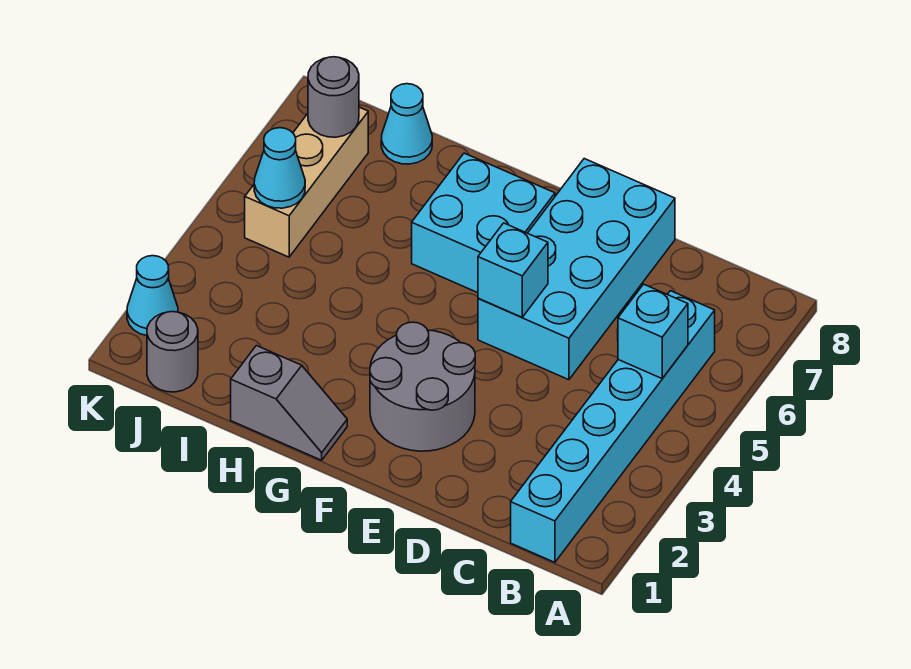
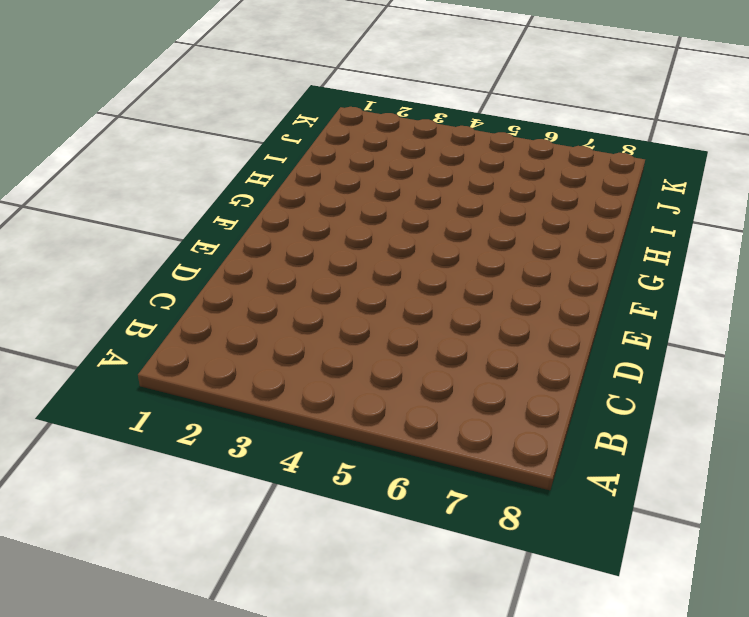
none -> cyan brick B1:B6 level 1
none -> cyan brick D5:E8 level 1
none -> grey round brick E2:F3 level 1

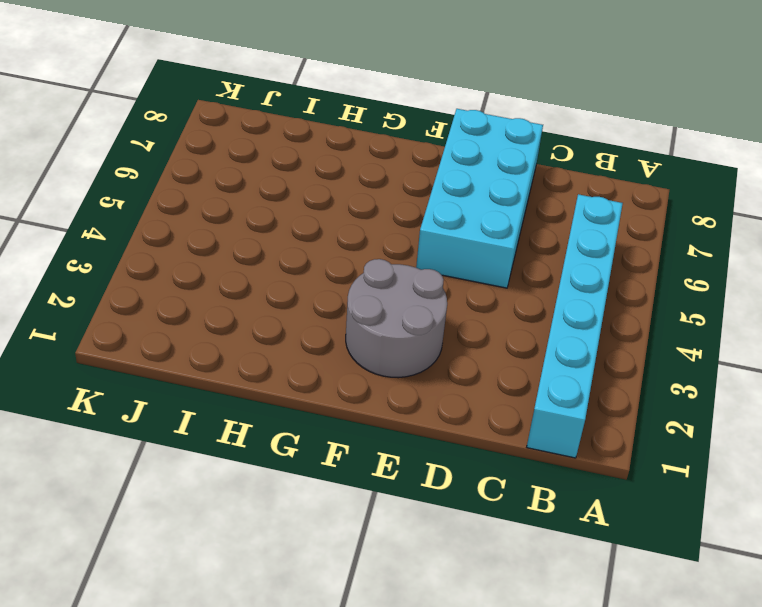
none -> cyan brick F6:G7 level 1
none -> grey slope G1:H1 level 1 top H
none -> cyan cone I8 level 1

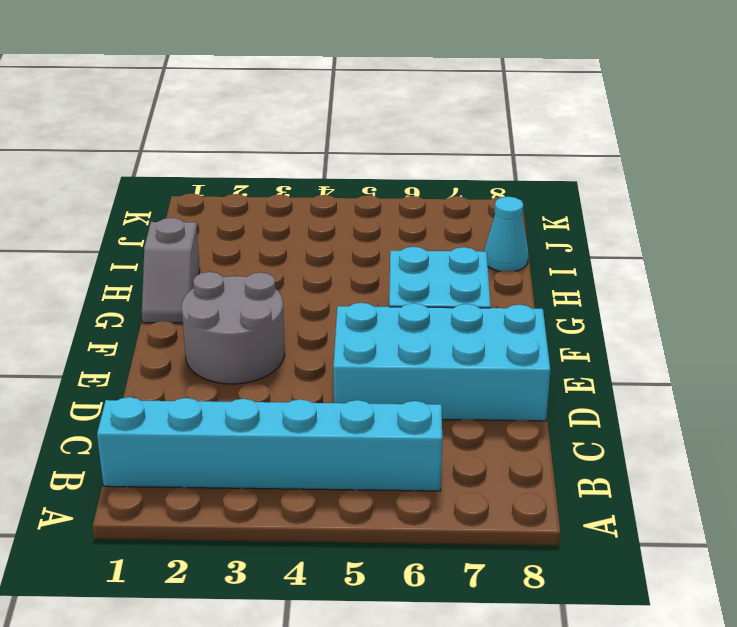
none -> grey round brick J1 level 1
none -> tan brick J5:J7 level 1
none -> cyan cone K2 level 1

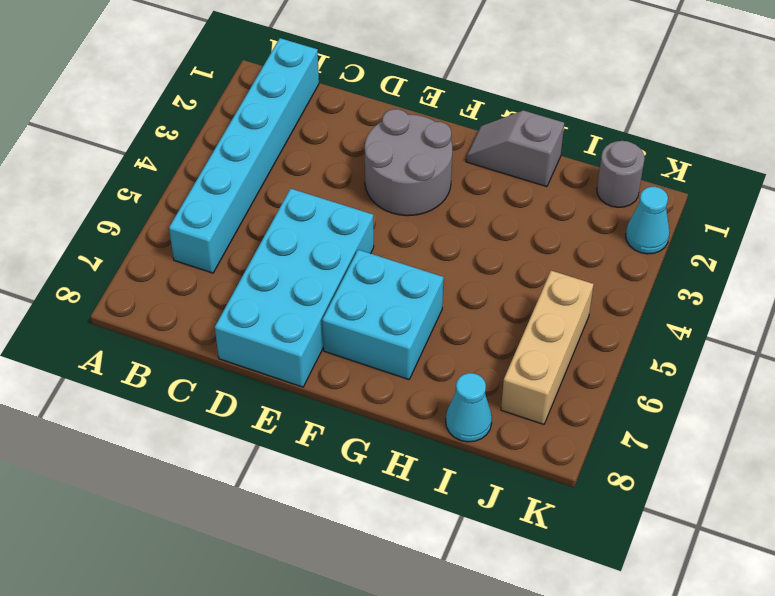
none -> cyan brick B5 level 2
none -> cyan brick E5 level 2
none -> cyan cone J5 level 2

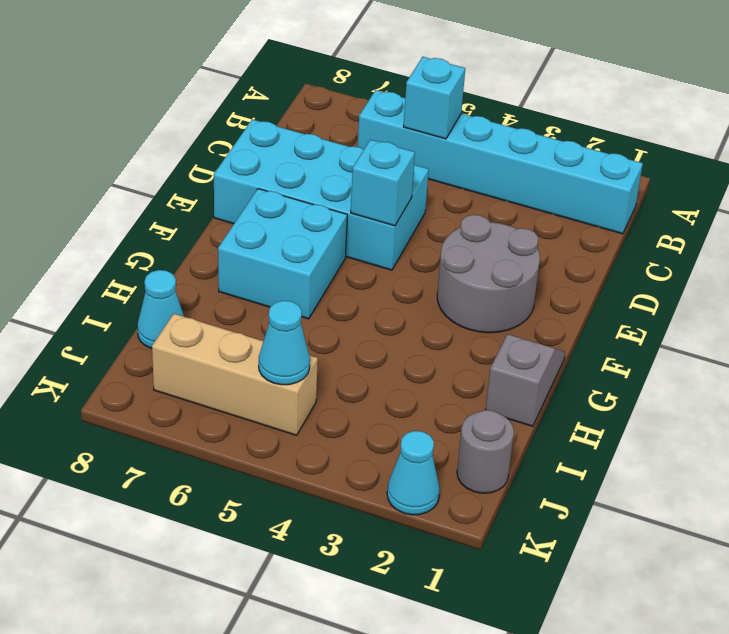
none -> grey round brick J7 level 2

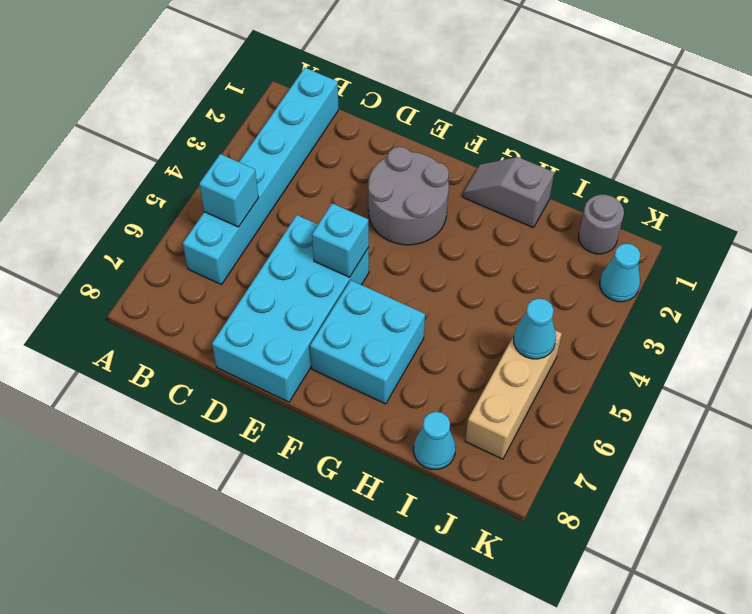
none -> grey round brick J7 level 2

